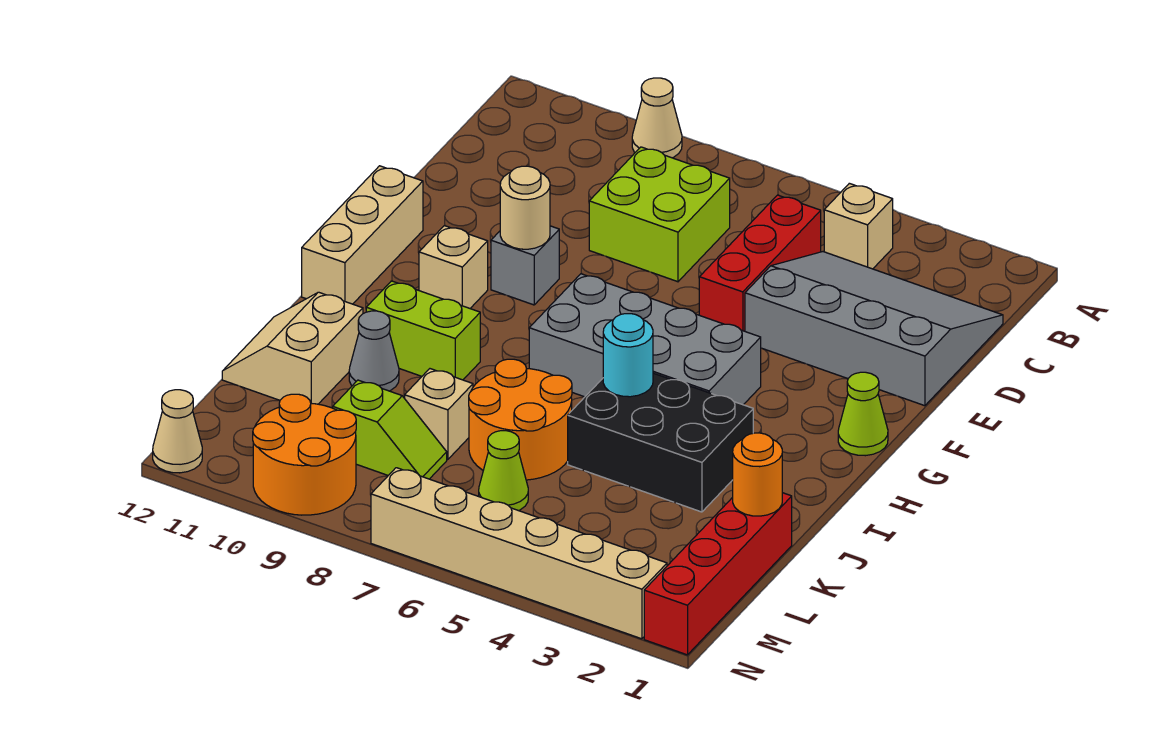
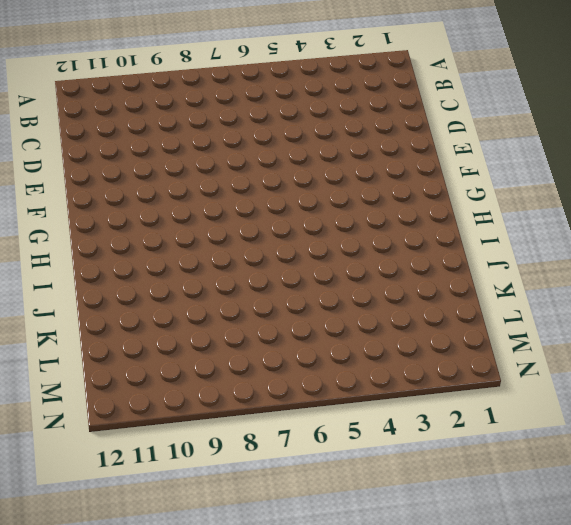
none -> tan cone A9 level 1
none -> tan brick B4 level 1
none -> grey slope C1:E4 level 1 top E

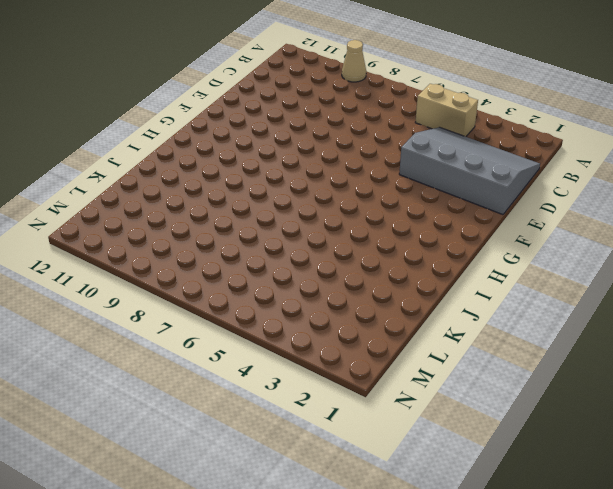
tan brick B4:B5 level 1 -> tan brick B4 level 1
none -> red brick C5:E5 level 1
none -> lime brick C7:D8 level 1
none -> grey brick F9 level 1

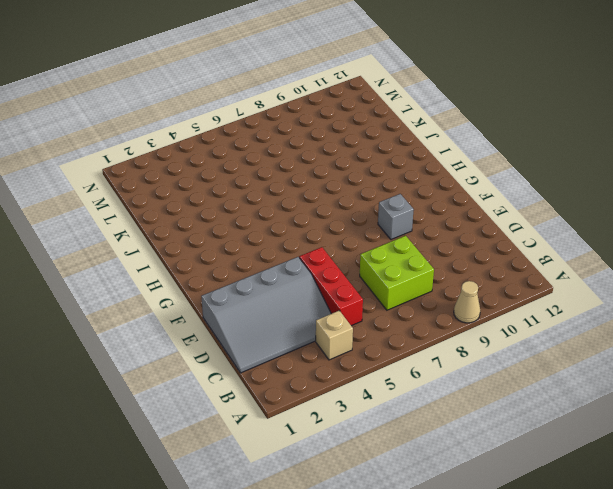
none -> tan brick F12:H12 level 1
none -> lime cone G1 level 1
none -> grey brick G4:H7 level 1

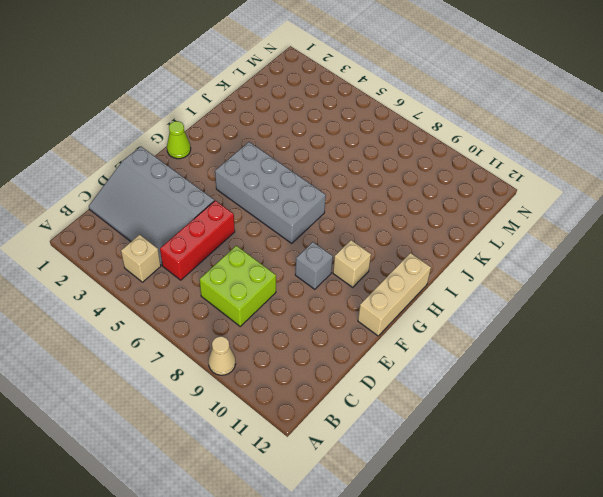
none -> black brick I3:J5 level 1
none -> lime brick I9:I10 level 1
none -> orange round brick J6:K7 level 1

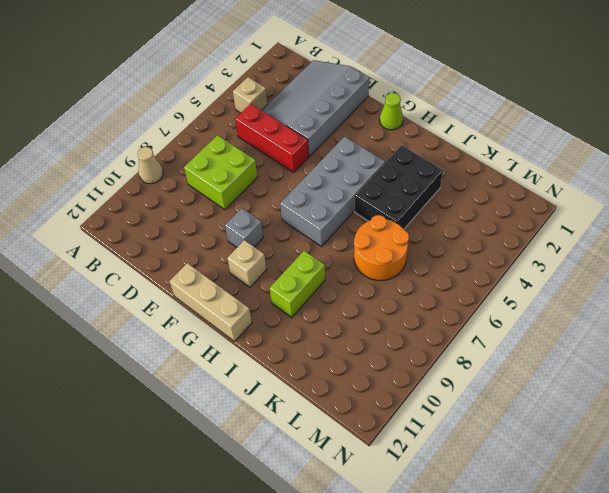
none -> grey cone J10 level 1
none -> tan slope J11:K12 level 1 top 11
none -> red brick K1:N1 level 1

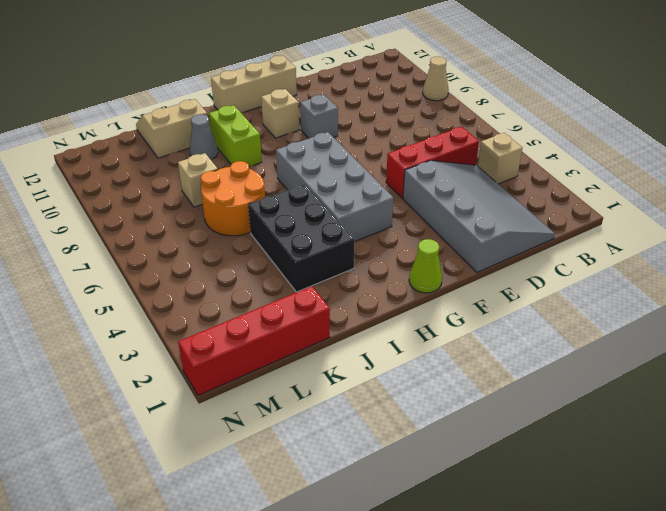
none -> lime brick C7:D8 level 1
none -> lime cone L6 level 1
none -> lime slope L8:L9 level 1 top 9

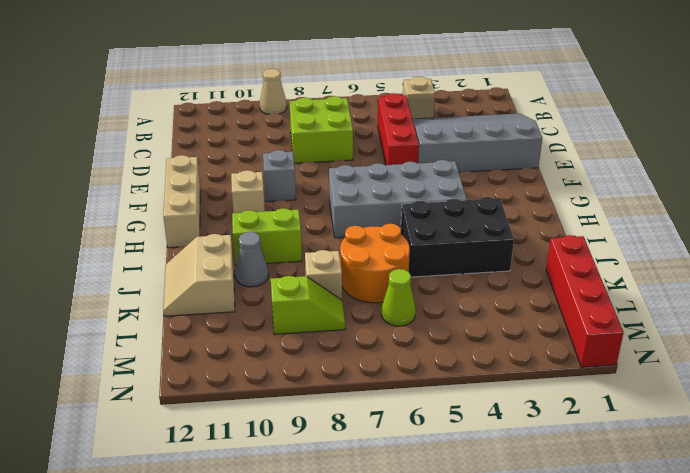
none -> lime cone G1 level 1
none -> orange round brick M9:N10 level 1
none -> tan brick N2:N7 level 1

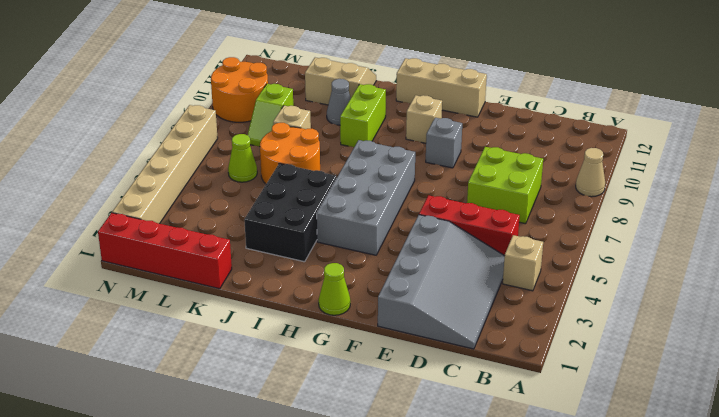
none -> tan cone N12 level 1
none -> tan round brick F9 level 2
none -> cyan round brick I5 level 2

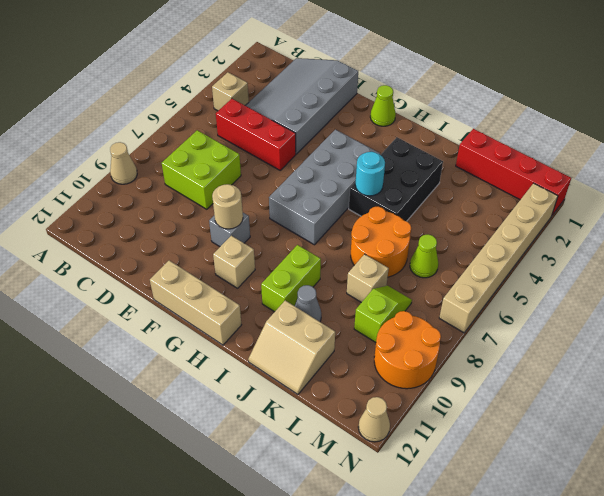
none -> orange round brick K1 level 2

